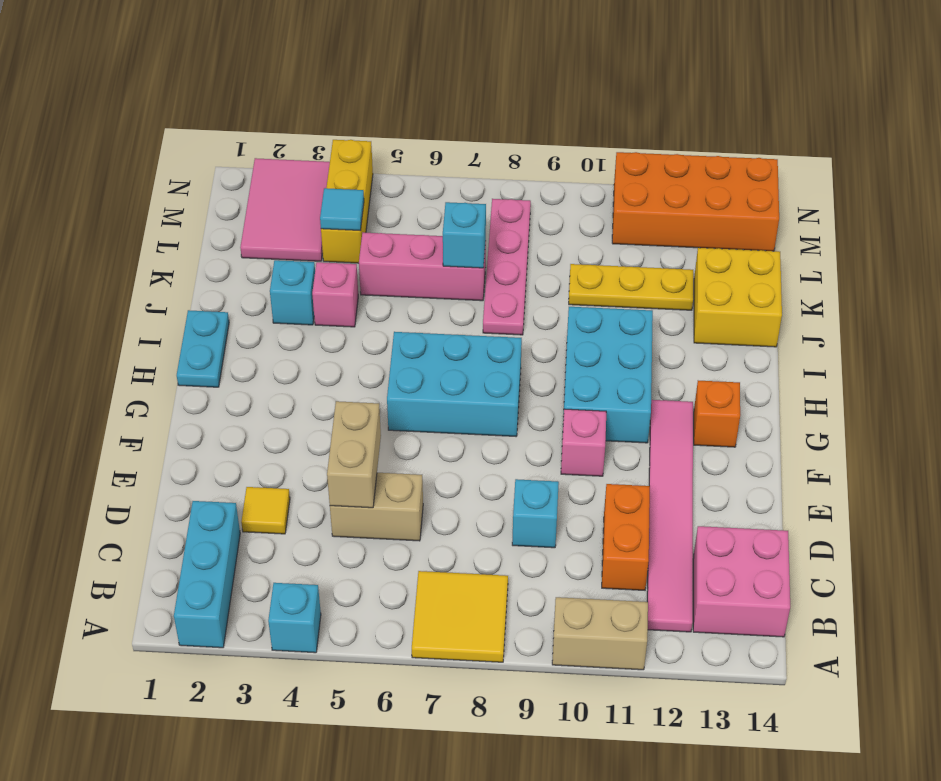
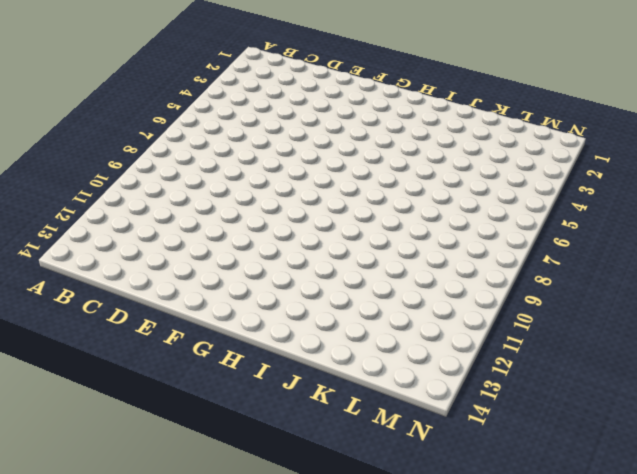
none -> cyan brick A2:C2 level 1
none -> cyan brick A4 level 1
none -> yellow tile A7:B8 level 1

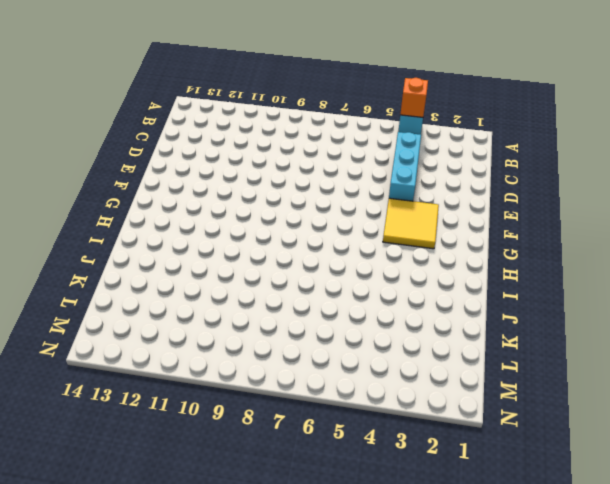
orange brick A4 level 2 -> orange brick G13 level 1
cyan brick C4:E4 level 1 -> cyan brick A2:C2 level 1
yellow tile F3:G4 level 1 -> yellow tile A7:B8 level 1
none -> tan brick A10:A11 level 1
none -> pink tile B12:G12 level 1
none -> pink brick B13:C14 level 1

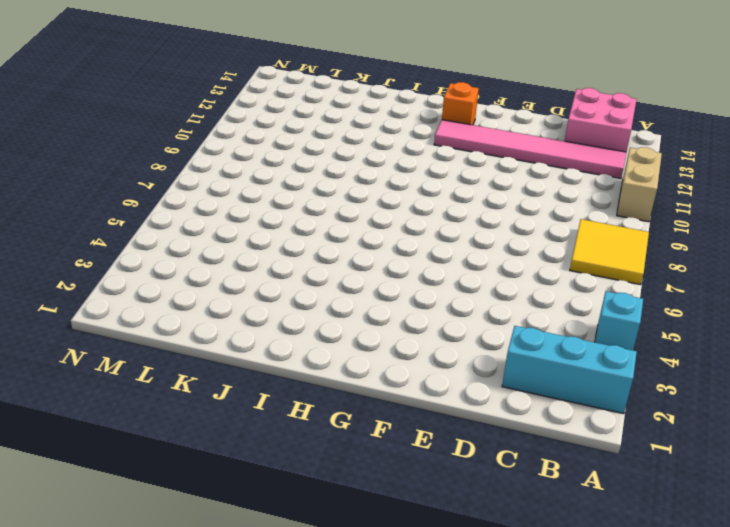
none -> orange brick C11:D11 level 1
none -> yellow tile D3 level 1
none -> tan brick D5:D6 level 1

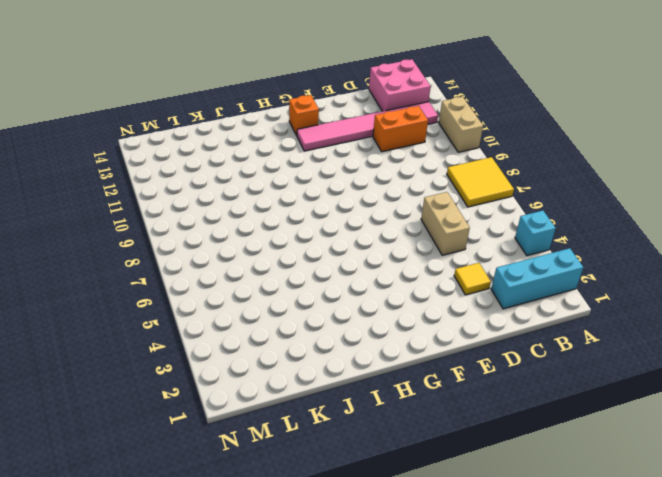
none -> cyan brick D9 level 1
none -> pink brick F10 level 1
none -> cyan brick G6:H8 level 1

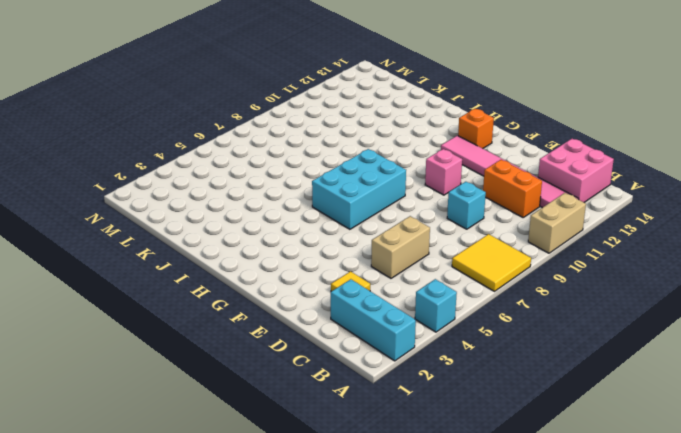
none -> cyan brick G10:I11 level 1
none -> cyan plate H1:I1 level 1
none -> cyan brick J3 level 1

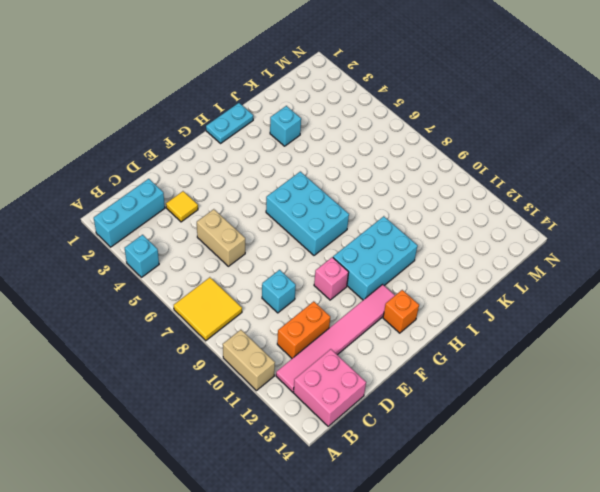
none -> pink brick J4 level 1
none -> pink plate J8:M8 level 1
none -> yellow brick J13:K14 level 1

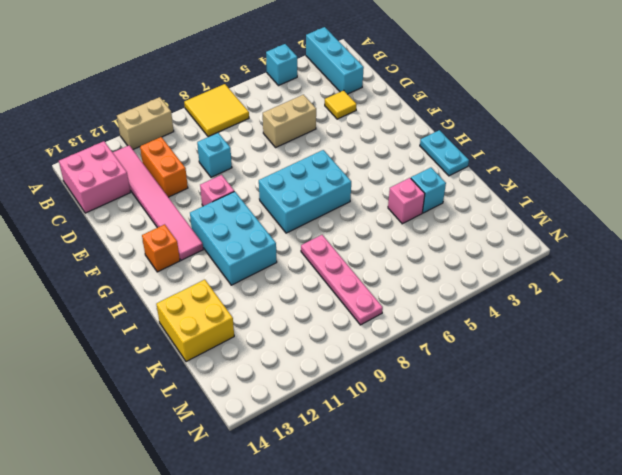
none -> pink brick K5:K7 level 1
none -> yellow plate K10:K12 level 1
none -> pink tile L2:N3 level 1

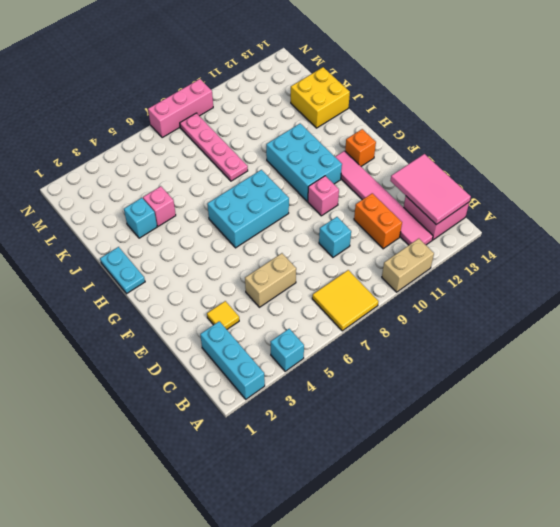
pink tile B13:D14 level 2 -> pink tile L2:N3 level 1
pink brick N7:N9 level 1 -> pink brick K5:K7 level 1
none -> yellow plate K10:K12 level 1
none -> yellow brick L4:N4 level 1
none -> orange brick M11:N14 level 1

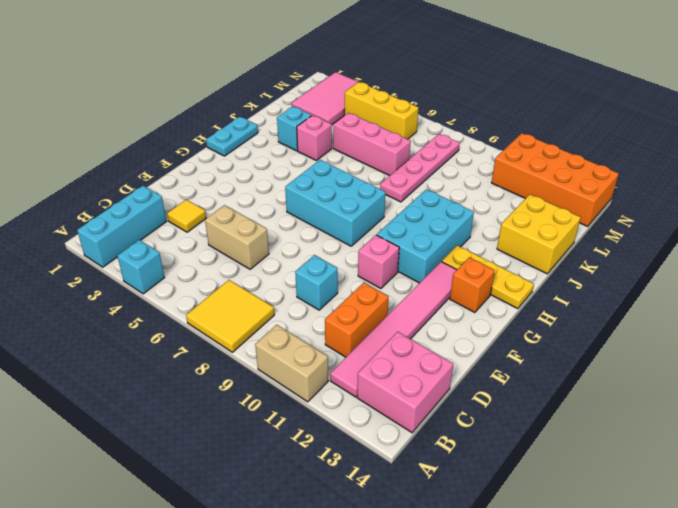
yellow plate H12:H14 level 1 -> yellow plate K10:K12 level 1
yellow brick M4:M6 level 1 -> yellow brick L4:N4 level 1
none -> tan brick D5:E5 level 2
none -> cyan brick K7 level 2
none -> cyan tile L4 level 2

